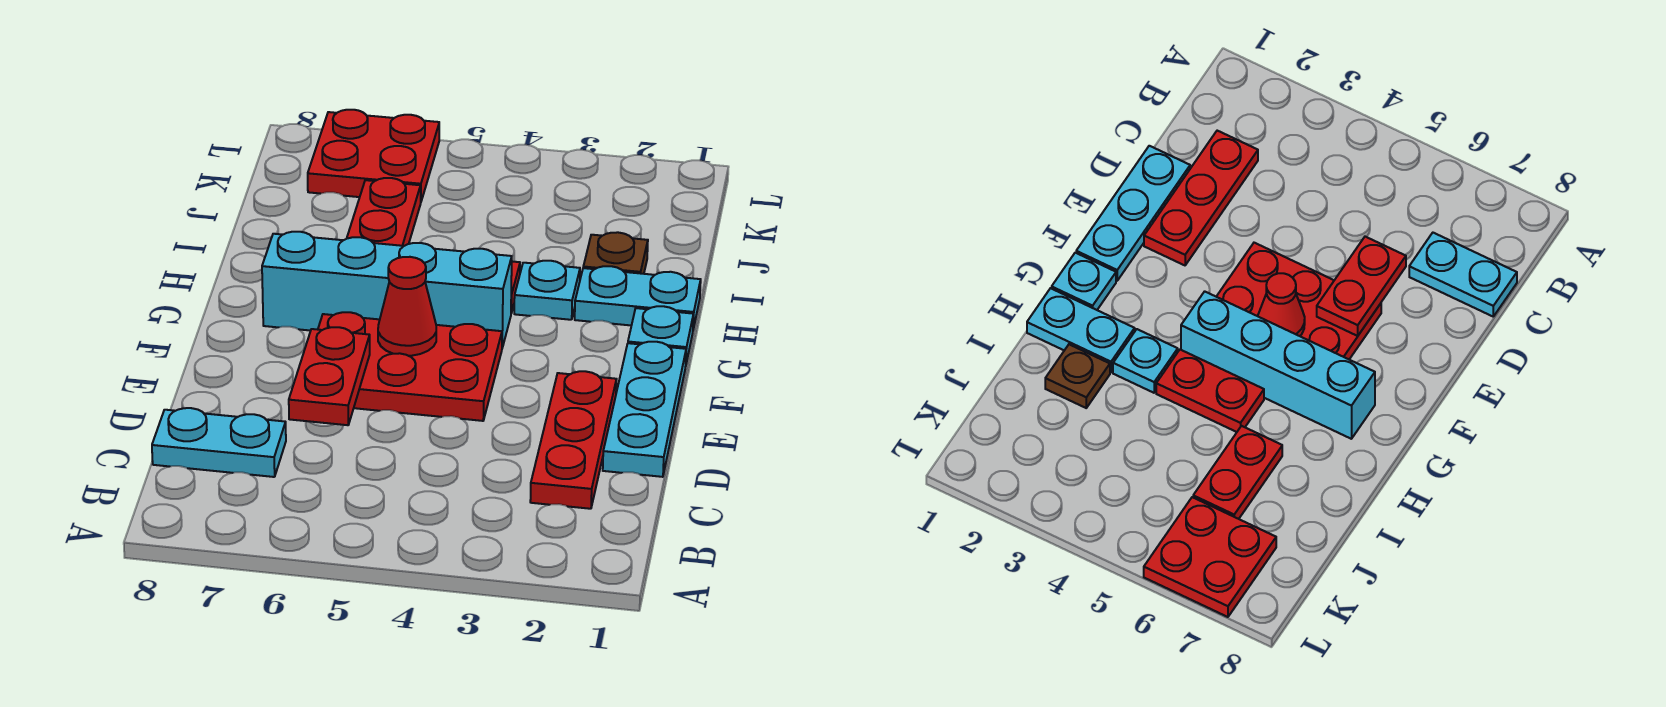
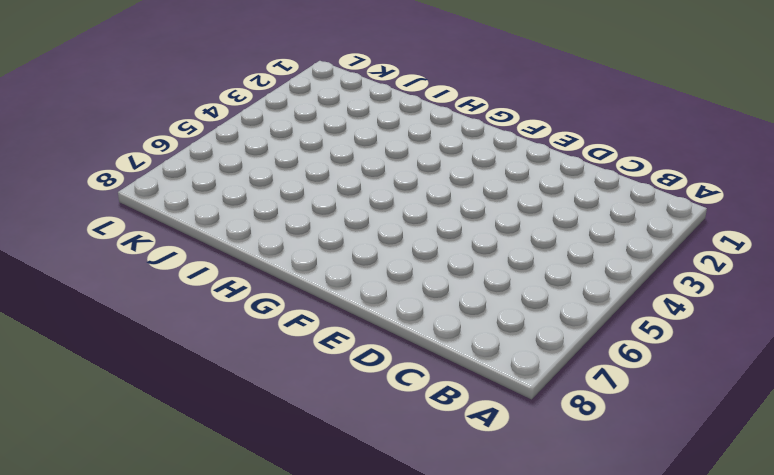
none -> red plate C2:E2 level 1
none -> cyan plate C7:C8 level 1
none -> cyan plate D1:F1 level 1

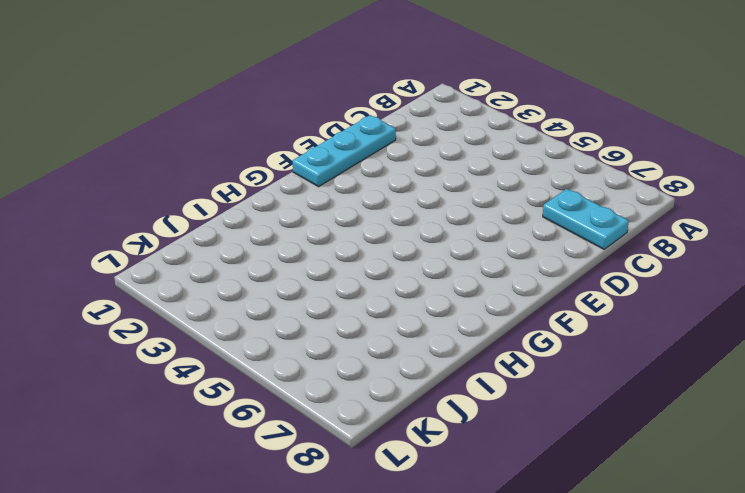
none -> red plate C2:E2 level 1
none -> red plate E4:F6 level 1
none -> cyan plate G1 level 1

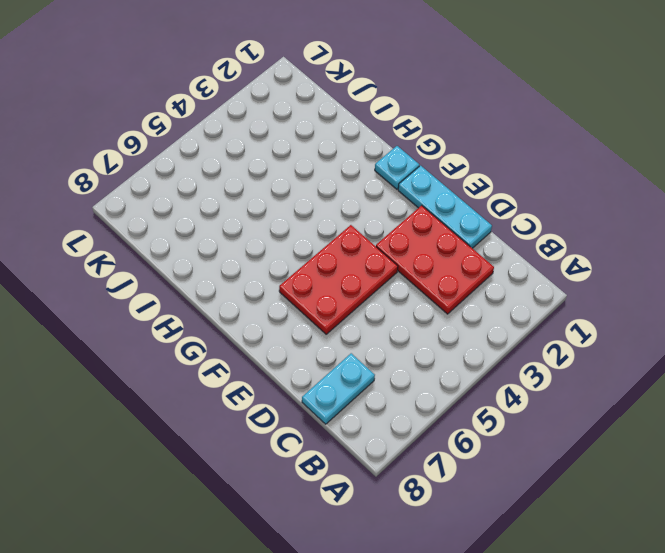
red plate C2:E3 level 1 -> red plate C2:E2 level 1
none -> cyan brick G4:G7 level 1
none -> cyan plate H1:H2 level 1
none -> cyan plate H3 level 1

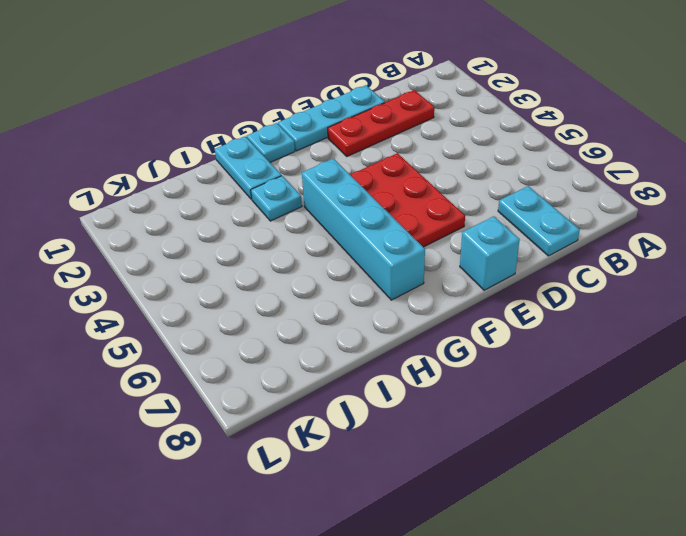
cyan brick E8 level 1 -> none
none -> red plate H4:H5 level 1
none -> brown plate I2 level 1
none -> red plate I6:J6 level 1

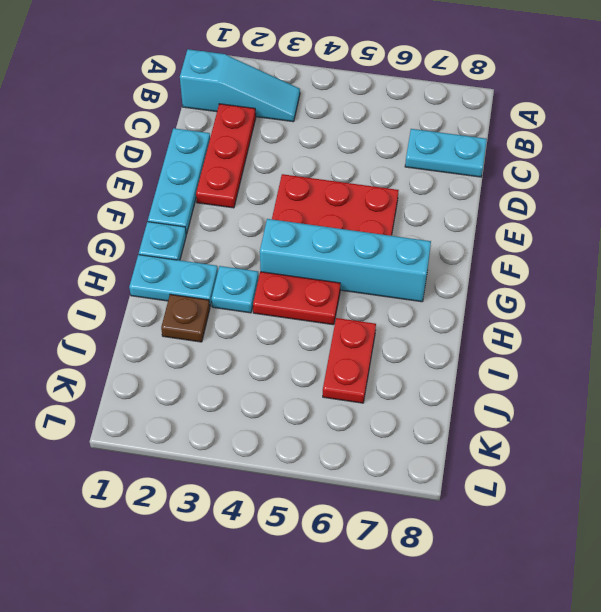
cyan slope B1:B3 level 1 top 1 -> none
none -> red plate K6:L7 level 1
none -> red plate D6:E6 level 2
none -> red cone F5 level 2

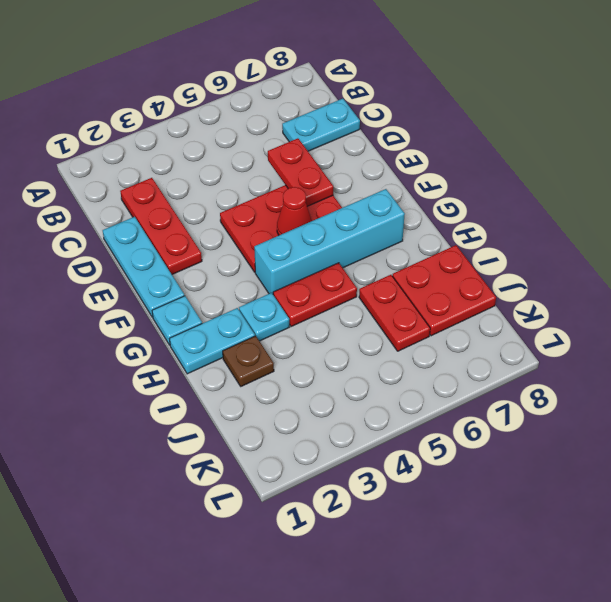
red plate I7:J8 level 1 -> red plate K6:L7 level 1

